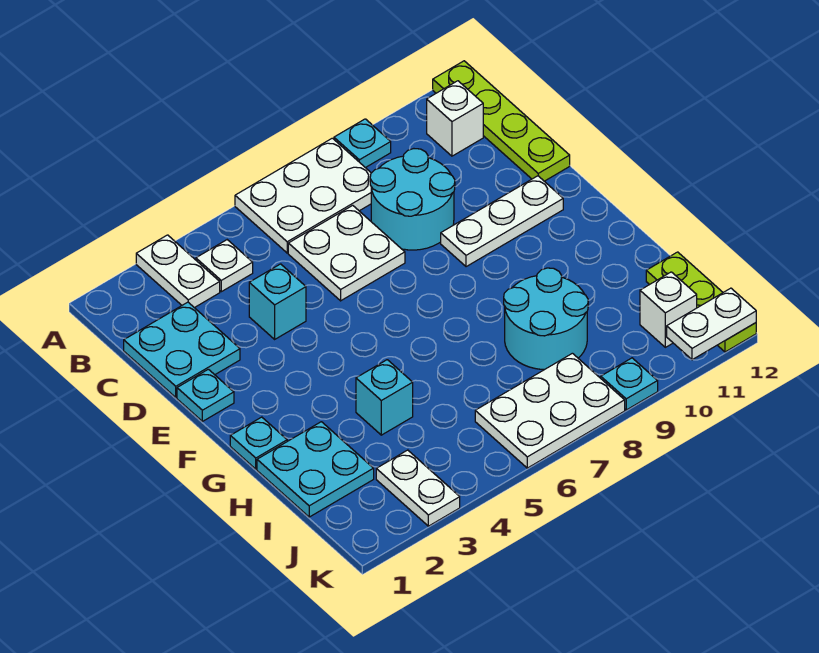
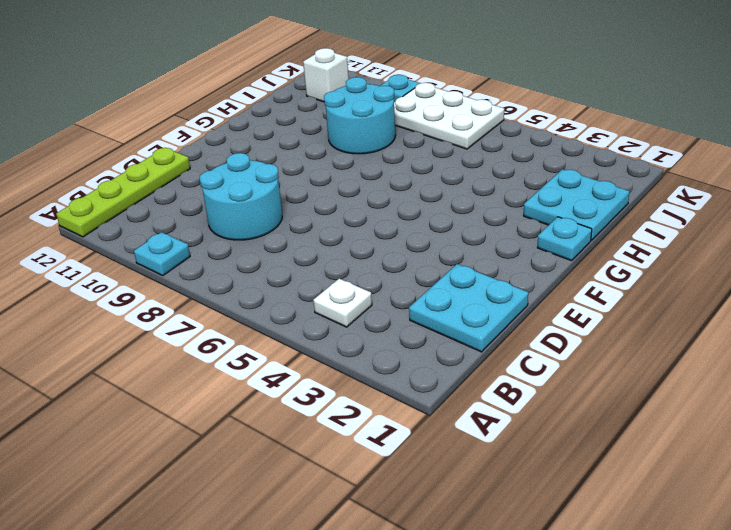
none -> white plate A3:B3 level 1
none -> white plate A6:B8 level 1
none -> white brick B11 level 1

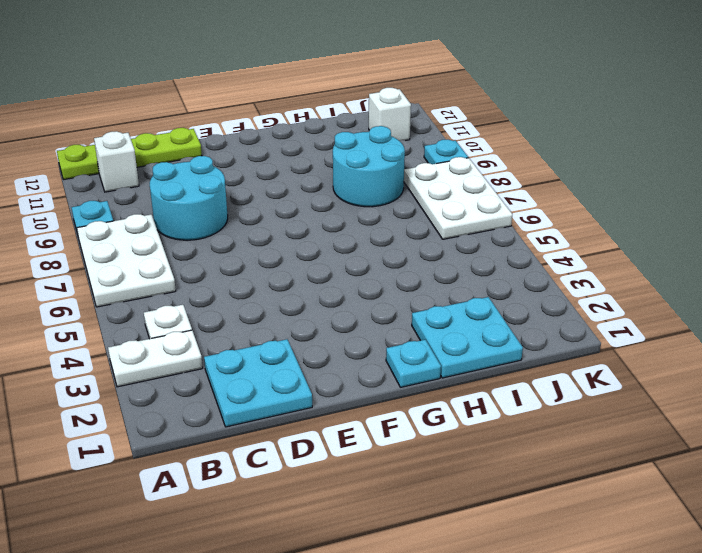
none -> white plate C6:D7 level 1
none -> cyan brick D4 level 1
none -> cyan plate E1 level 1

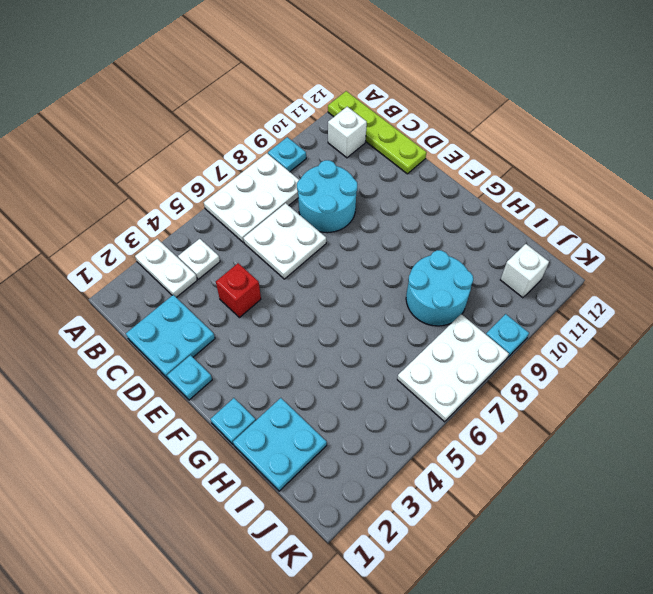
red brick D4 level 1 -> cyan brick D4 level 1
none -> white plate E9:E11 level 1
none -> cyan brick H4 level 1
none -> lime plate I12:K12 level 1

